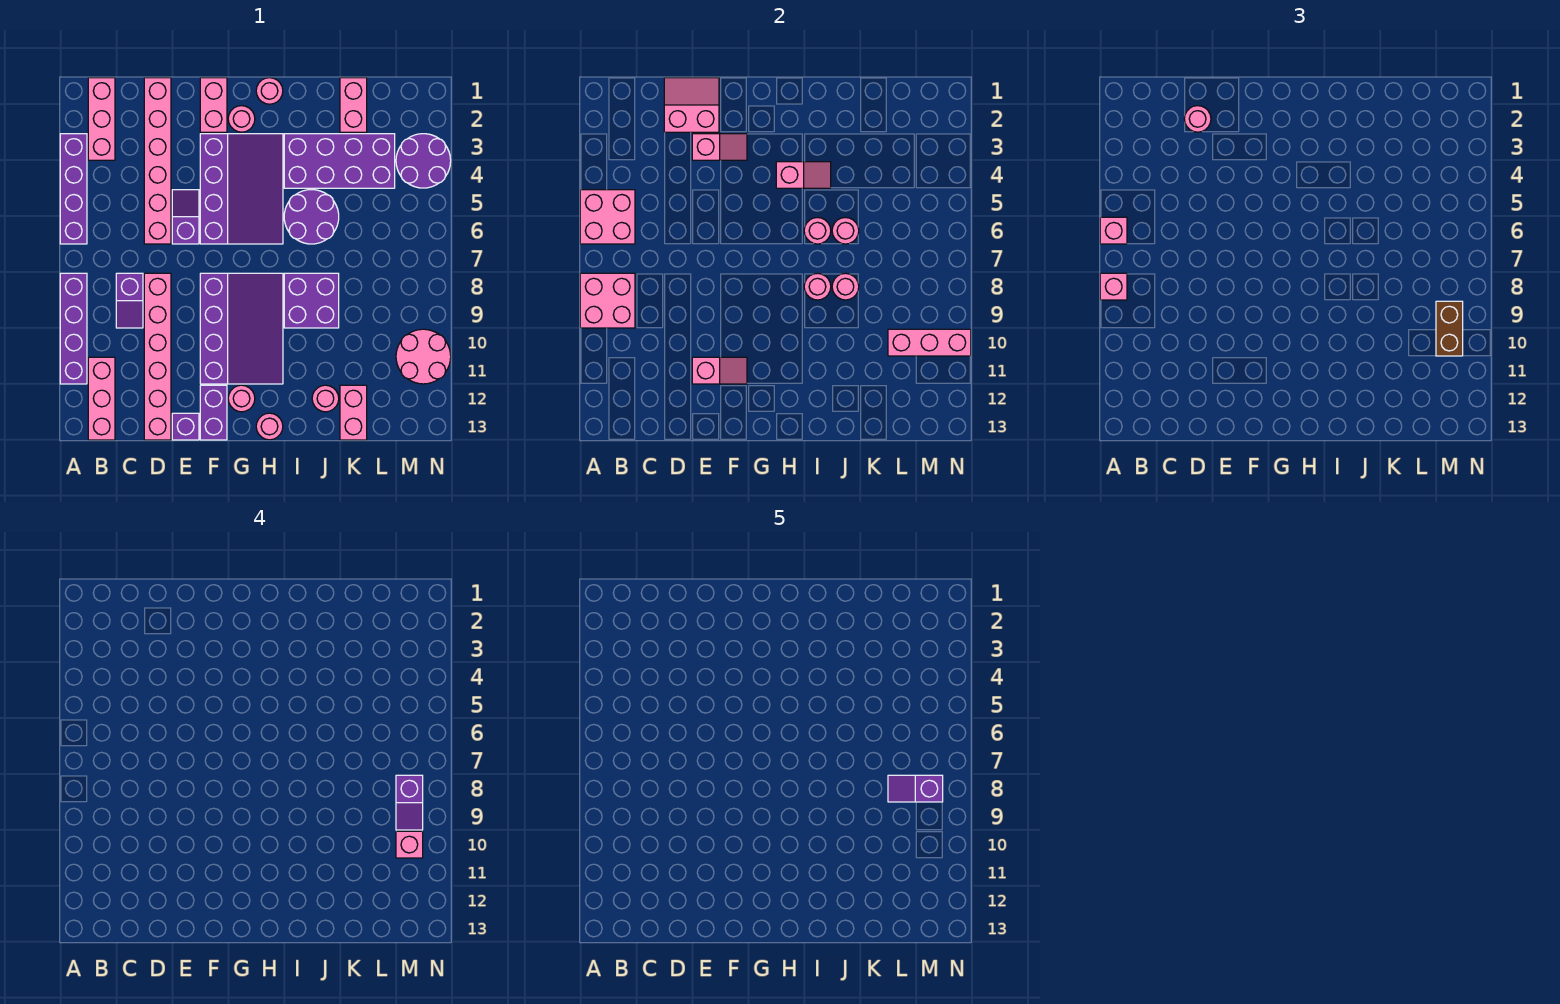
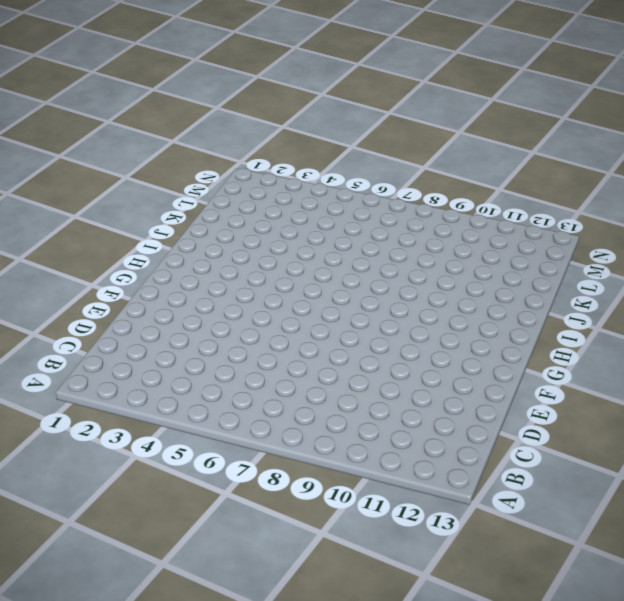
none -> purple brick A3:A6 level 1
none -> purple brick A8:A11 level 1
none -> pink brick B1:B3 level 1
none -> pink brick B11:B13 level 1

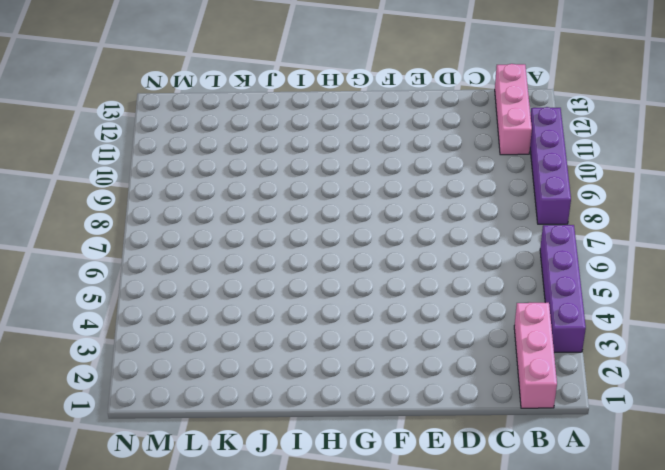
none -> purple slope C8:C9 level 1 top 8
none -> pink brick D1:D6 level 1
none -> pink brick D8:D13 level 1
none -> purple slope E5:E6 level 1 top 6

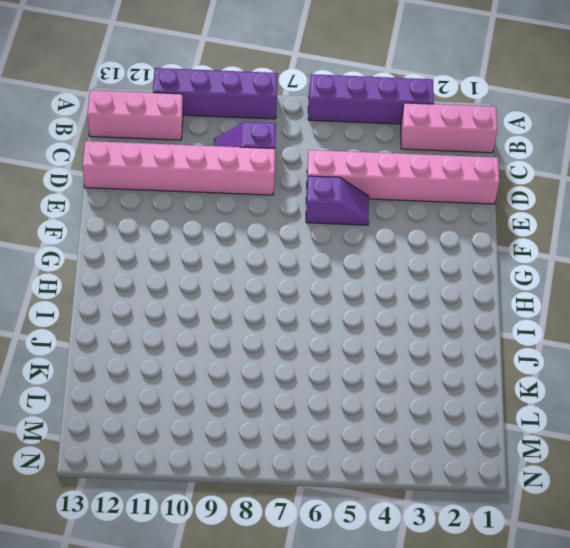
none -> purple brick E13 level 1
none -> pink brick F1:F2 level 1
none -> purple slope F3:H6 level 1 top F
none -> purple slope F8:H11 level 1 top F

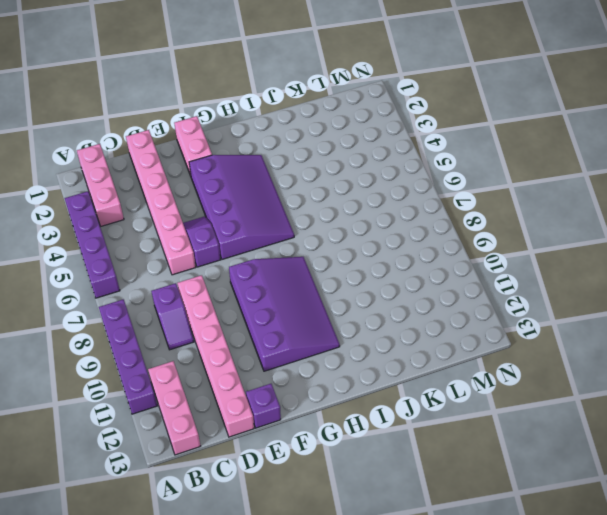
none -> purple brick F12:F13 level 1
none -> pink round brick G2 level 1
none -> pink round brick G12 level 1
none -> pink round brick H1 level 1

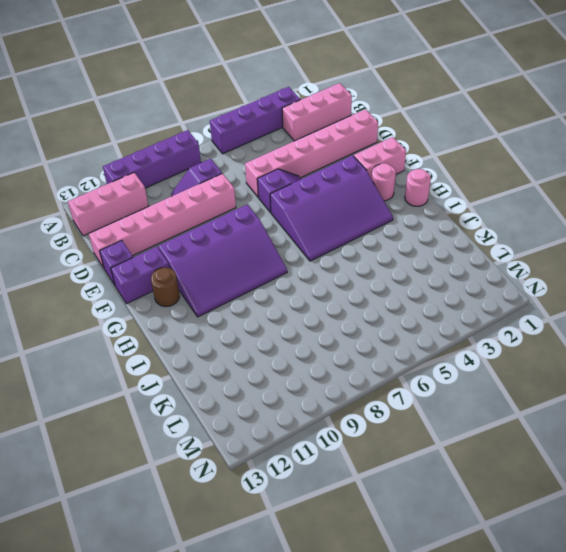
brown round brick G12 level 1 -> pink round brick G12 level 1
none -> pink round brick H13 level 1
none -> purple brick I3:L4 level 1
none -> purple round brick I5:J6 level 1
none -> purple brick I8:J9 level 1

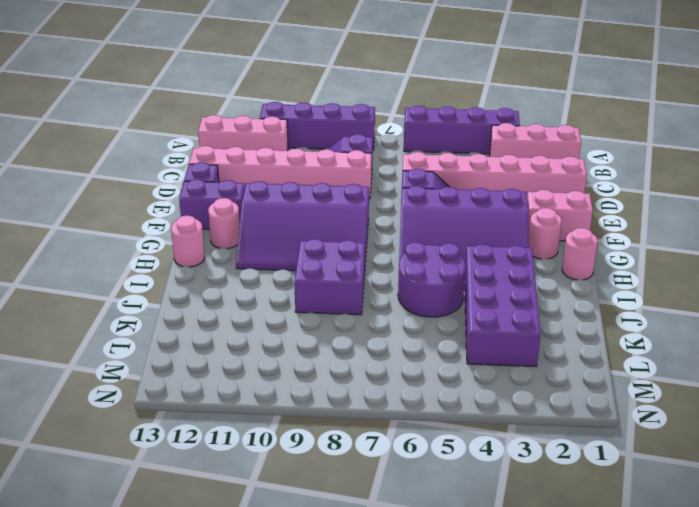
none -> pink round brick J12 level 1
none -> pink brick K1:K2 level 1
none -> pink brick K12:K13 level 1
none -> purple round brick M3:N4 level 1

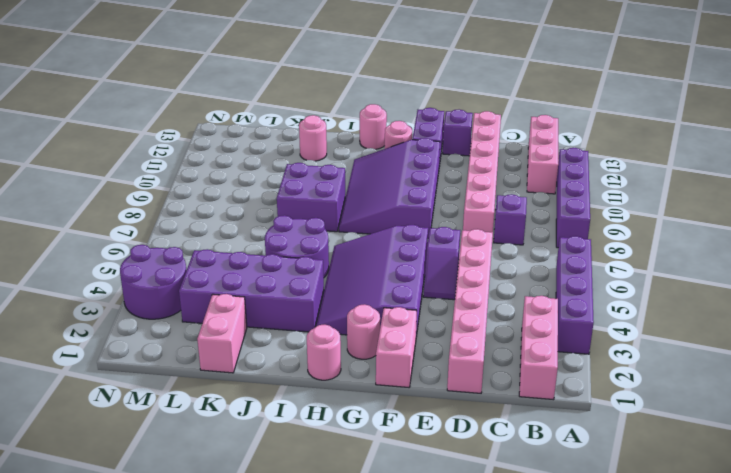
none -> pink brick K12:K13 level 1
none -> pink round brick M10:N11 level 1
none -> pink brick A5:B6 level 2
none -> pink brick A8:B9 level 2

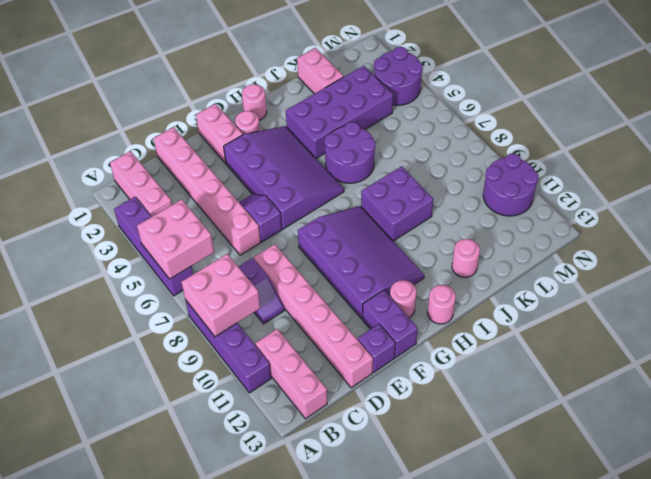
purple round brick M10:N11 level 1 -> pink round brick M10:N11 level 1
none -> pink brick K12:K13 level 1
none -> pink slope D1:E2 level 2 top 2
none -> pink slope E3:F3 level 2 top E
none -> pink slope E11:F11 level 2 top E

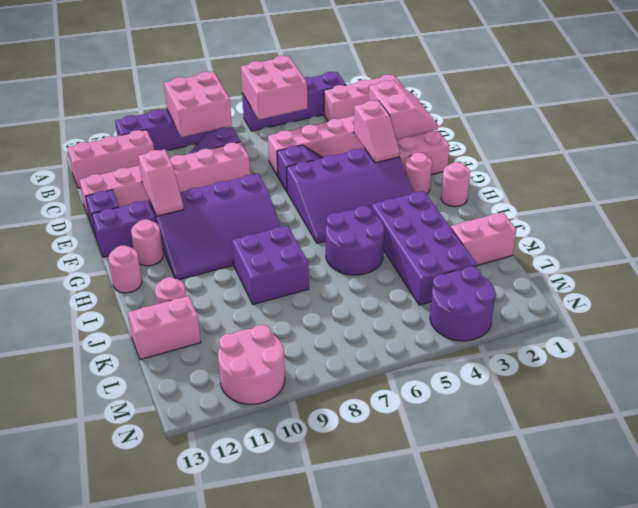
none -> pink slope H4:I4 level 2 top H
none -> pink round brick I6 level 2
none -> pink round brick I8 level 2
none -> pink round brick J6 level 2

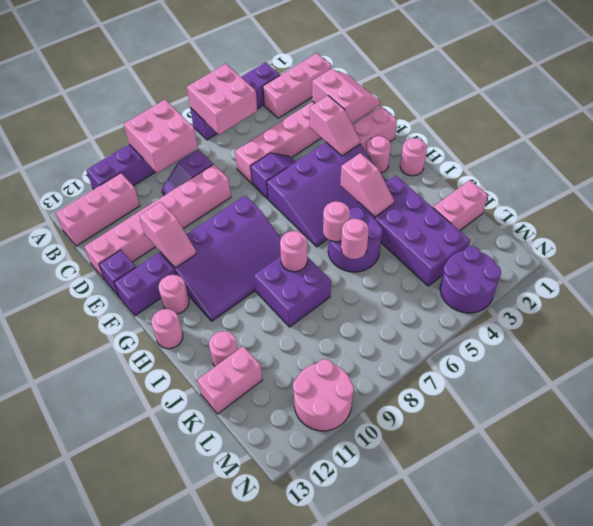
none -> pink round brick J8 level 2
none -> pink brick L10:N10 level 2
none -> pink brick A6 level 3
none -> pink brick A8 level 3

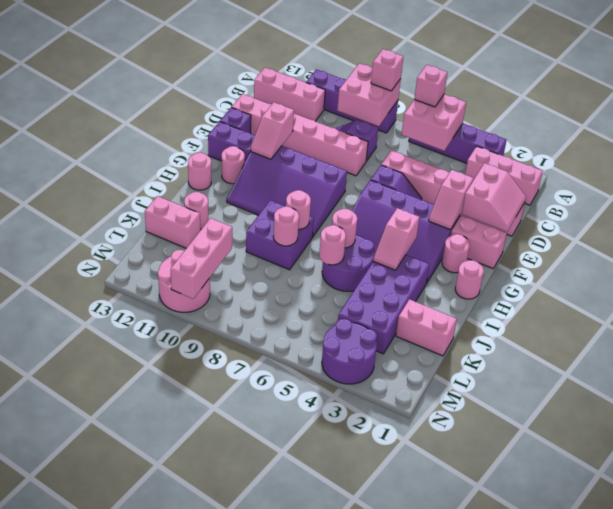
none -> pink round brick D2 level 3
none -> brown brick M9:M10 level 3
none -> purple slope M8:M9 level 4 top 8
none -> pink brick M10 level 4

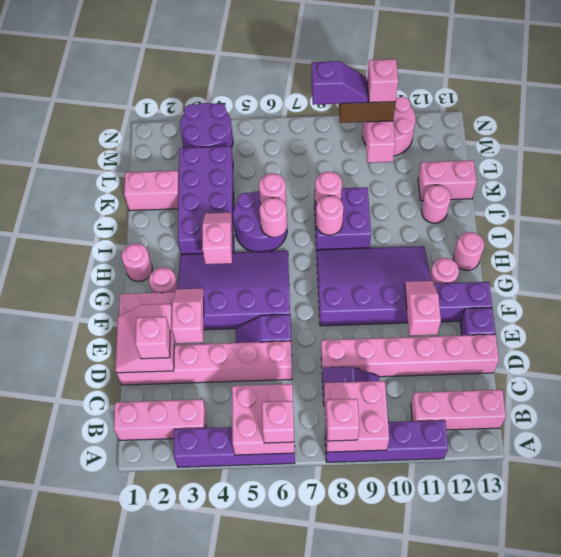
pink brick D2 level 3 -> pink round brick D2 level 3
none -> purple slope L8:M8 level 5 top M

